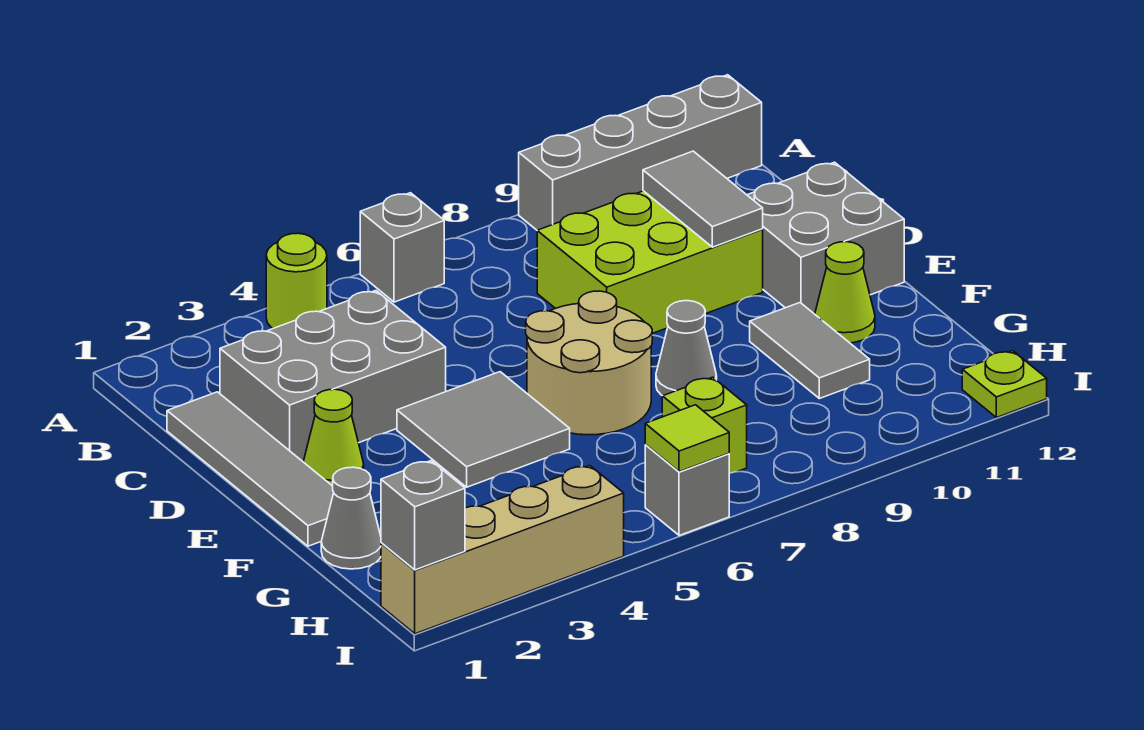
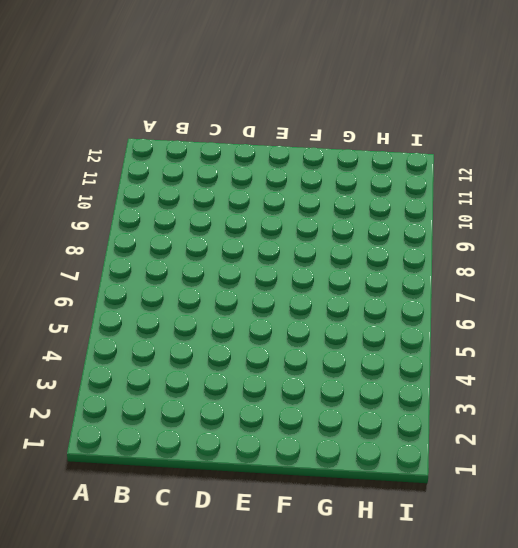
none -> lime round brick A4 level 1
none -> grey brick A6 level 1
none -> grey brick A9:A12 level 1

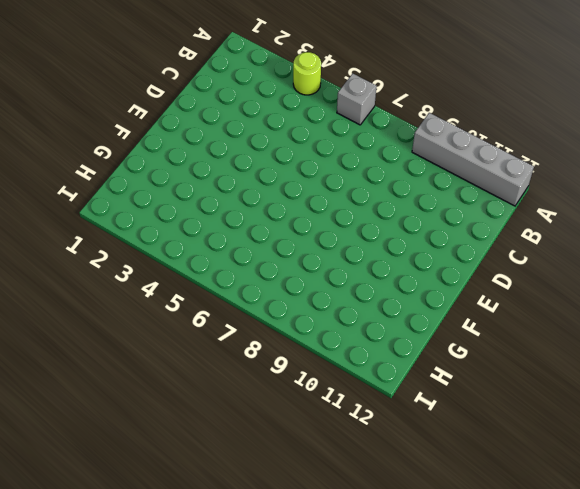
none -> grey tile C1:F1 level 1
none -> grey brick C2:D4 level 1
none -> lime brick C8:D10 level 1

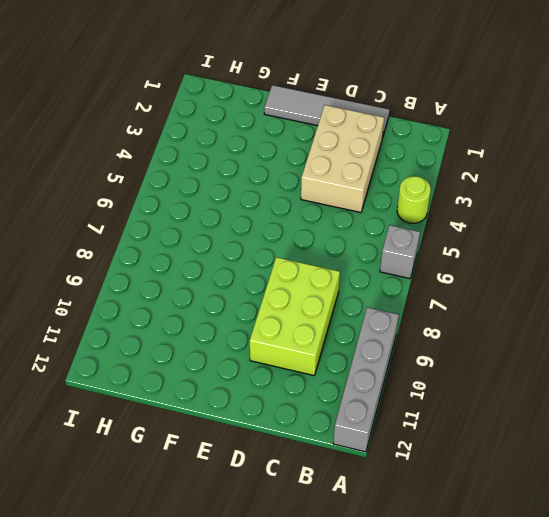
tan brick C2:D4 level 1 -> grey brick C2:D4 level 1
none -> grey brick D11:E12 level 1
none -> lime cone E2 level 1
none -> grey tile E4:F5 level 1

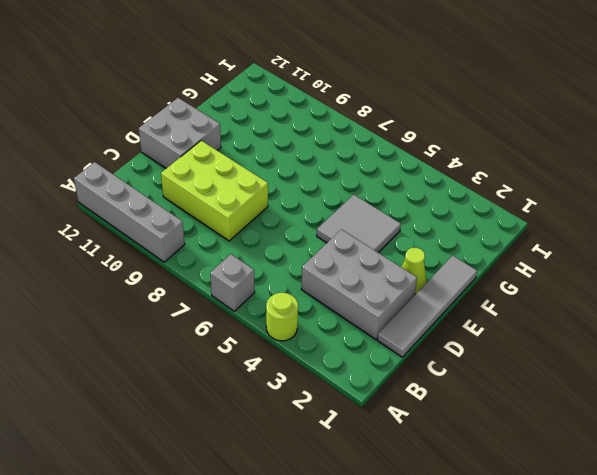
none -> tan round brick E6:F7 level 1
none -> grey cone F8 level 1
none -> grey tile F10:G10 level 1

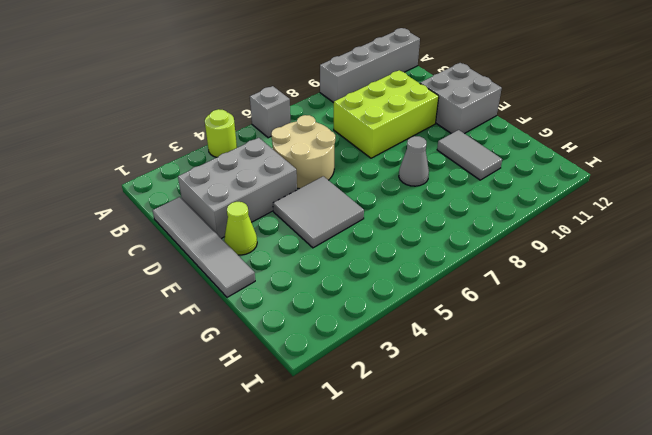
tan round brick C5:D6 level 1 -> tan round brick E6:F7 level 1
none -> lime cone F11 level 1
none -> grey cone G1 level 1
none -> lime brick H7 level 1

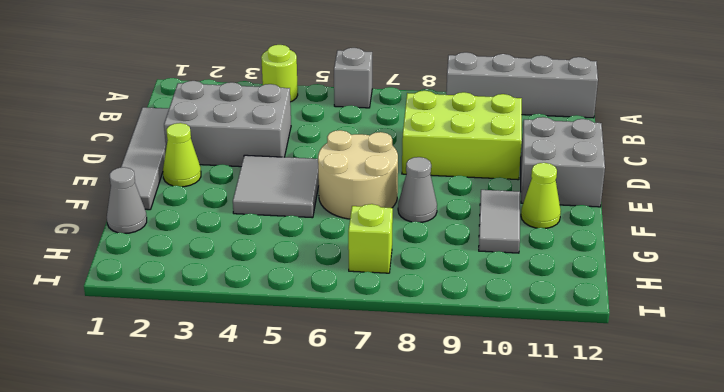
none -> tan brick I1:I4 level 1
none -> grey brick I6 level 1
none -> lime plate I12 level 1

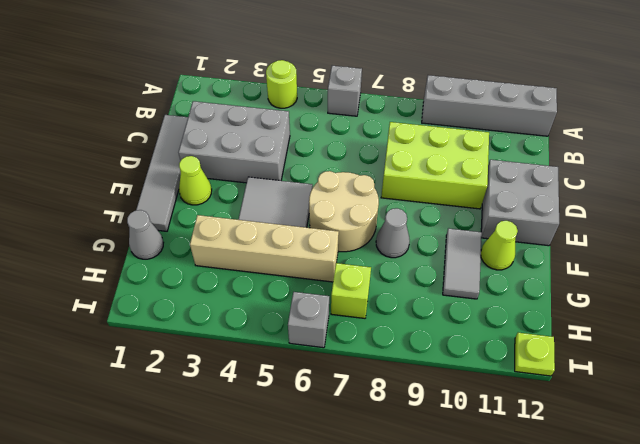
tan brick G3:G6 level 1 -> tan brick I1:I4 level 1
none -> grey tile C10:D10 level 2
none -> grey brick I1 level 2
none -> lime tile I6 level 2

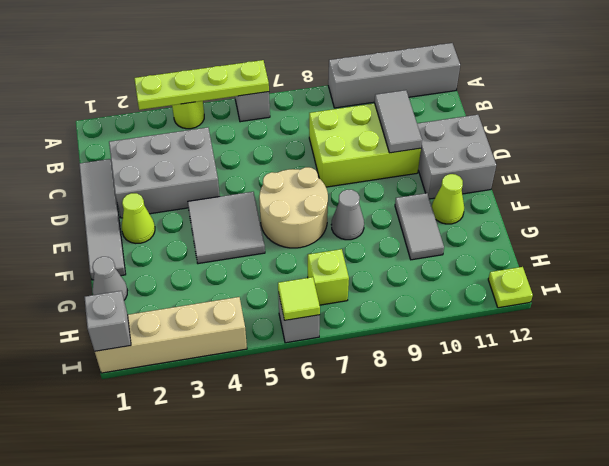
lime plate A3:A6 level 2 -> none

